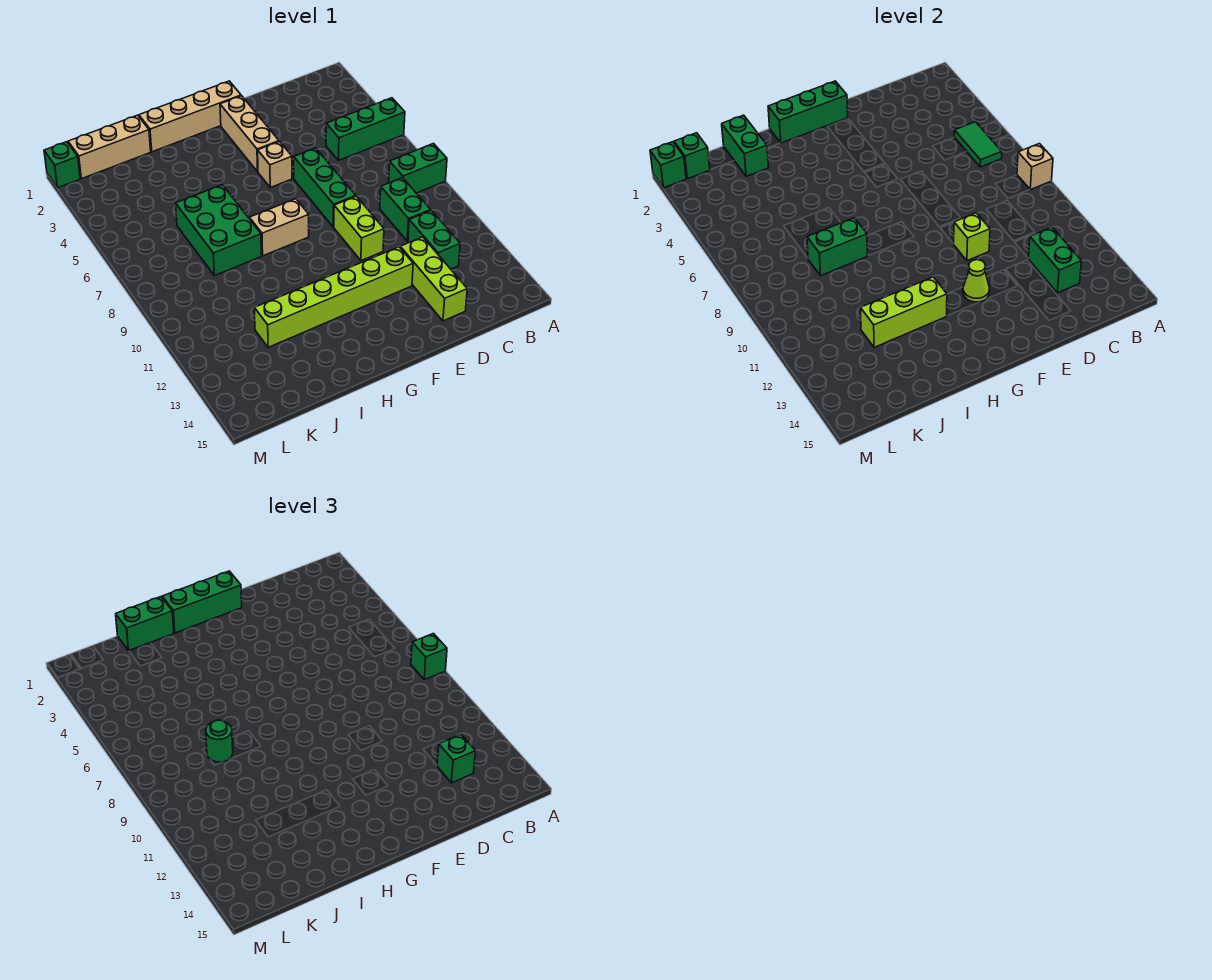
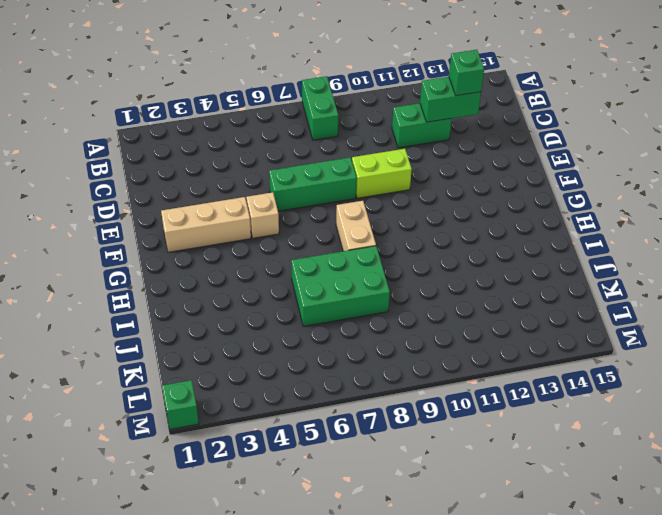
none -> green brick A5:C5 level 1
none -> green brick C9:C10 level 1
none -> lime brick D12:D14 level 1
none -> lime brick E12:J12 level 1

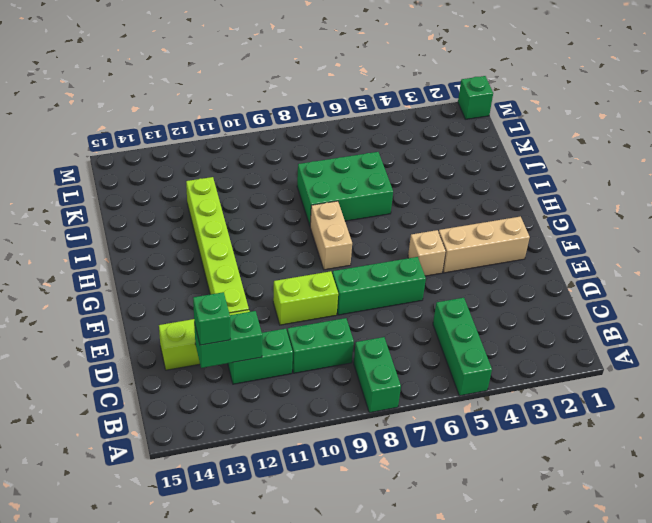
none -> tan brick F1:I1 level 1
none -> tan brick J1:L1 level 1
none -> tan brick A8 level 2
none -> green tile B5:B6 level 2

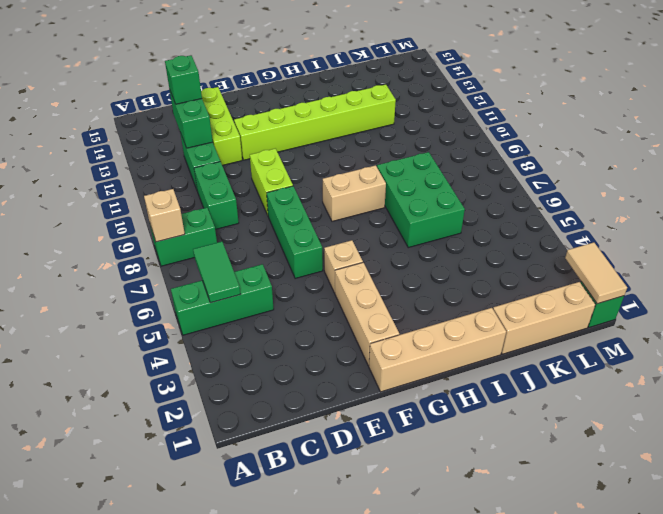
tan tile M1:M2 level 2 -> green brick M1 level 2
none -> lime brick E10 level 2
none -> green brick F1:H1 level 2
none -> lime cone F12 level 2
none -> lime brick H12:J12 level 2

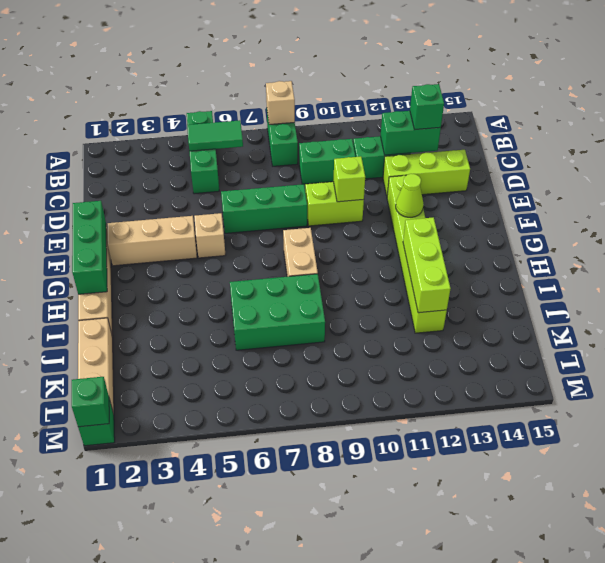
none -> green brick I8:J8 level 2
none -> green brick J1:J2 level 2
none -> green brick L1 level 2
none -> green brick A8 level 3

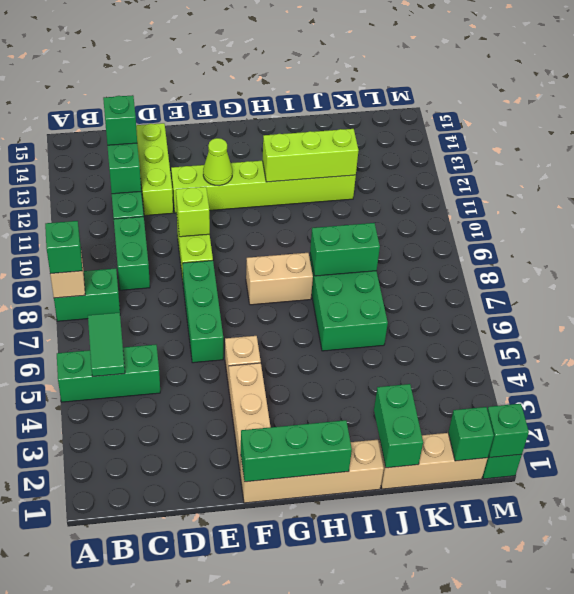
none -> green brick F1:H1 level 3
none -> green brick I1:J1 level 3
none -> green round brick J8 level 3

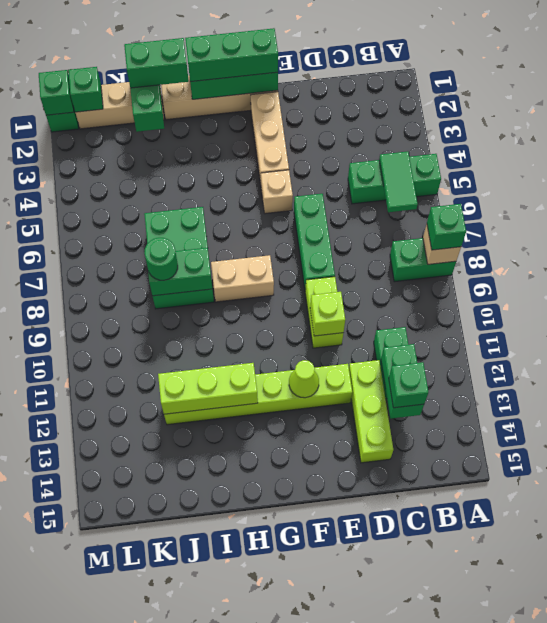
none -> green brick C9:C10 level 1

